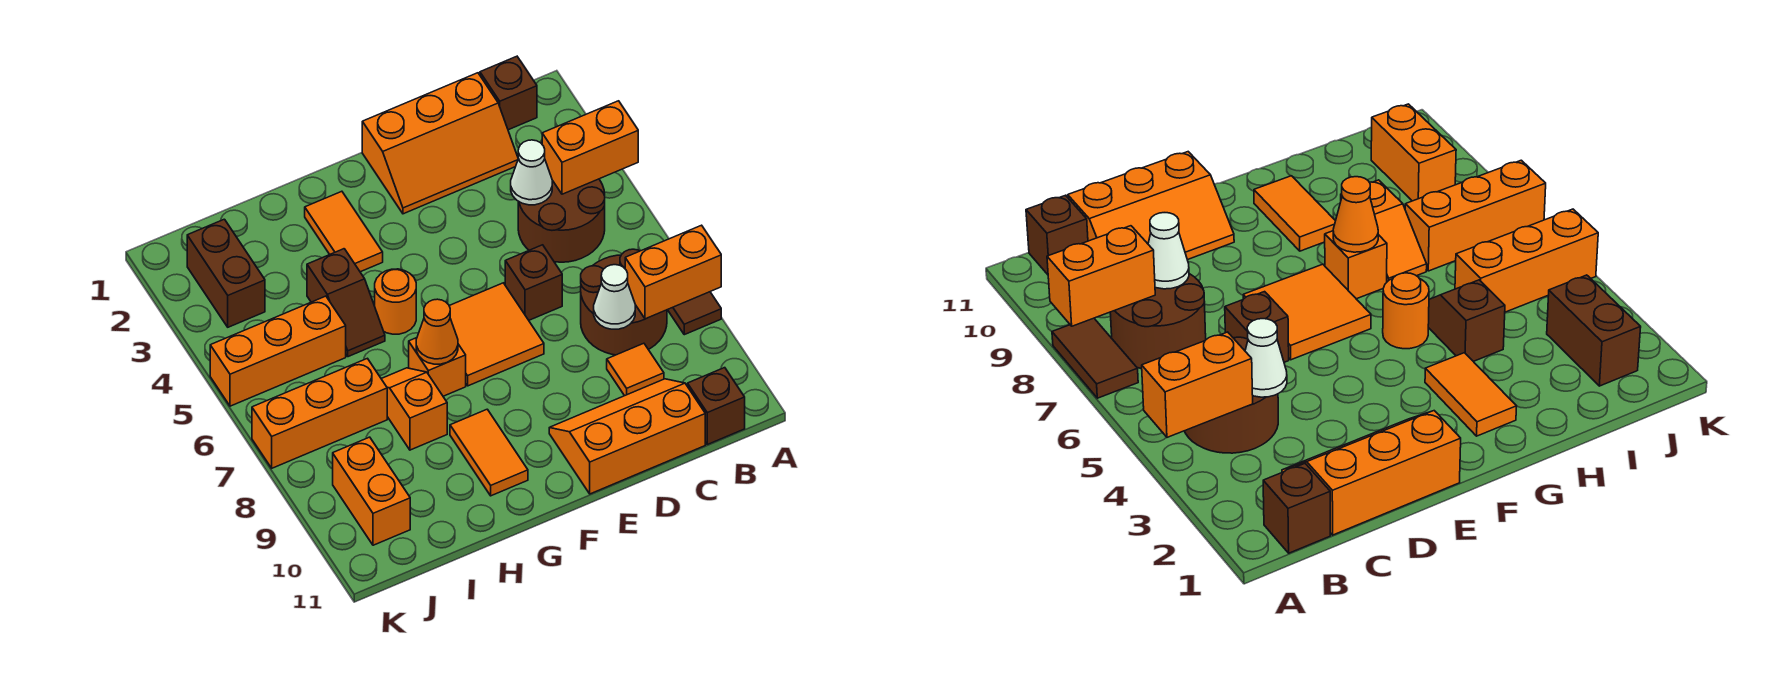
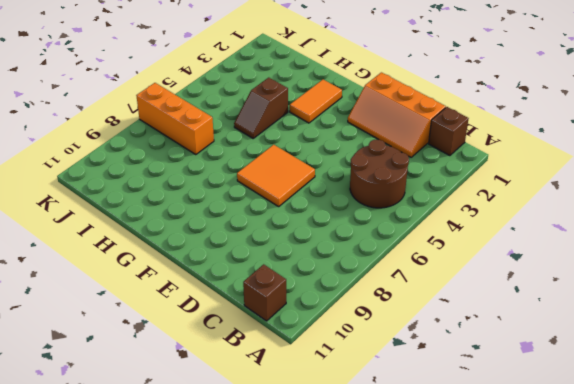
none -> brown tile A7:A8 level 1
none -> brown round brick B7:C8 level 1
none -> orange tile C9 level 1

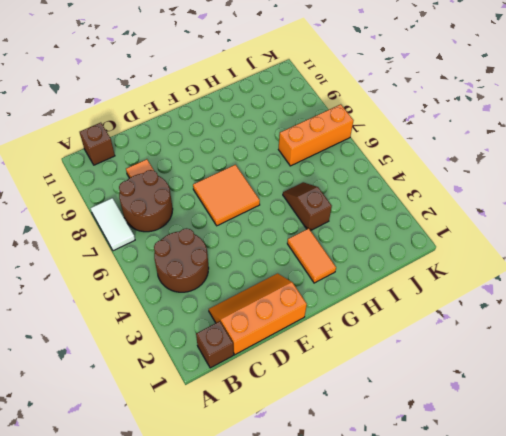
white tile A7:A8 level 1 -> brown tile A7:A8 level 1
none -> orange slope C10:E11 level 1 top 11
none -> brown brick D6 level 1
none -> orange round brick G5 level 1

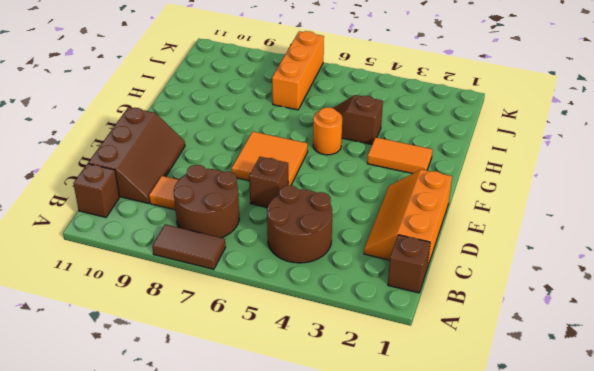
brown slope C10:E11 level 1 top 11 -> orange slope C10:E11 level 1 top 11
none -> orange brick G7 level 1
none -> orange tile G9:G10 level 1
none -> orange slope H7:H8 level 1 top 8

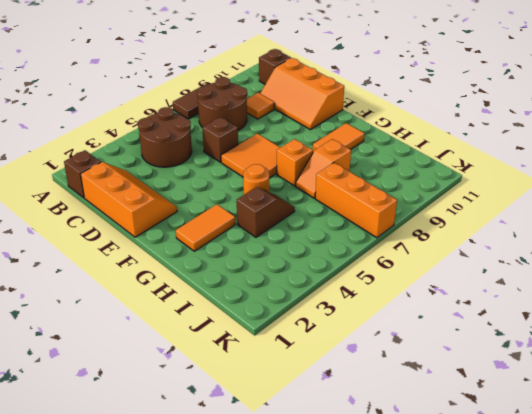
none -> orange brick I5:K5 level 1
none -> brown brick J2:J3 level 1
none -> orange brick J9:J10 level 1

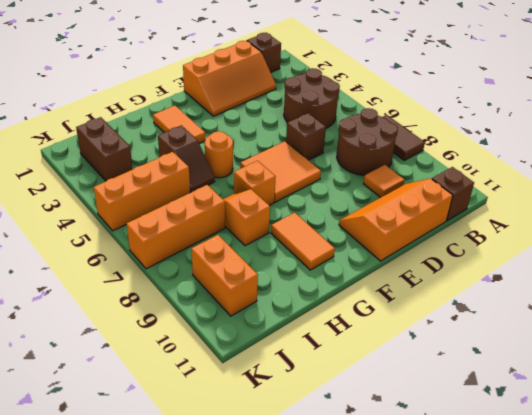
none -> orange brick A4:B4 level 2
none -> orange brick A8:B8 level 2
none -> white cone C4 level 2

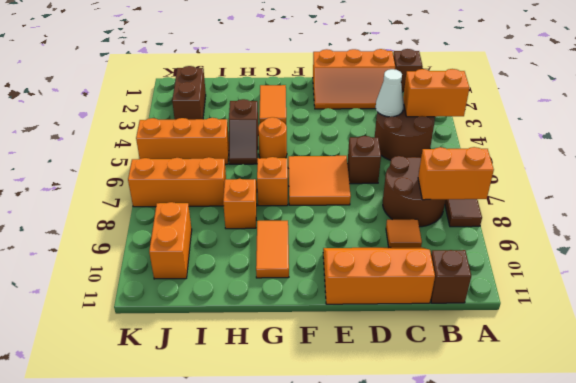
none -> white cone C8 level 2
none -> orange cone G7 level 2

